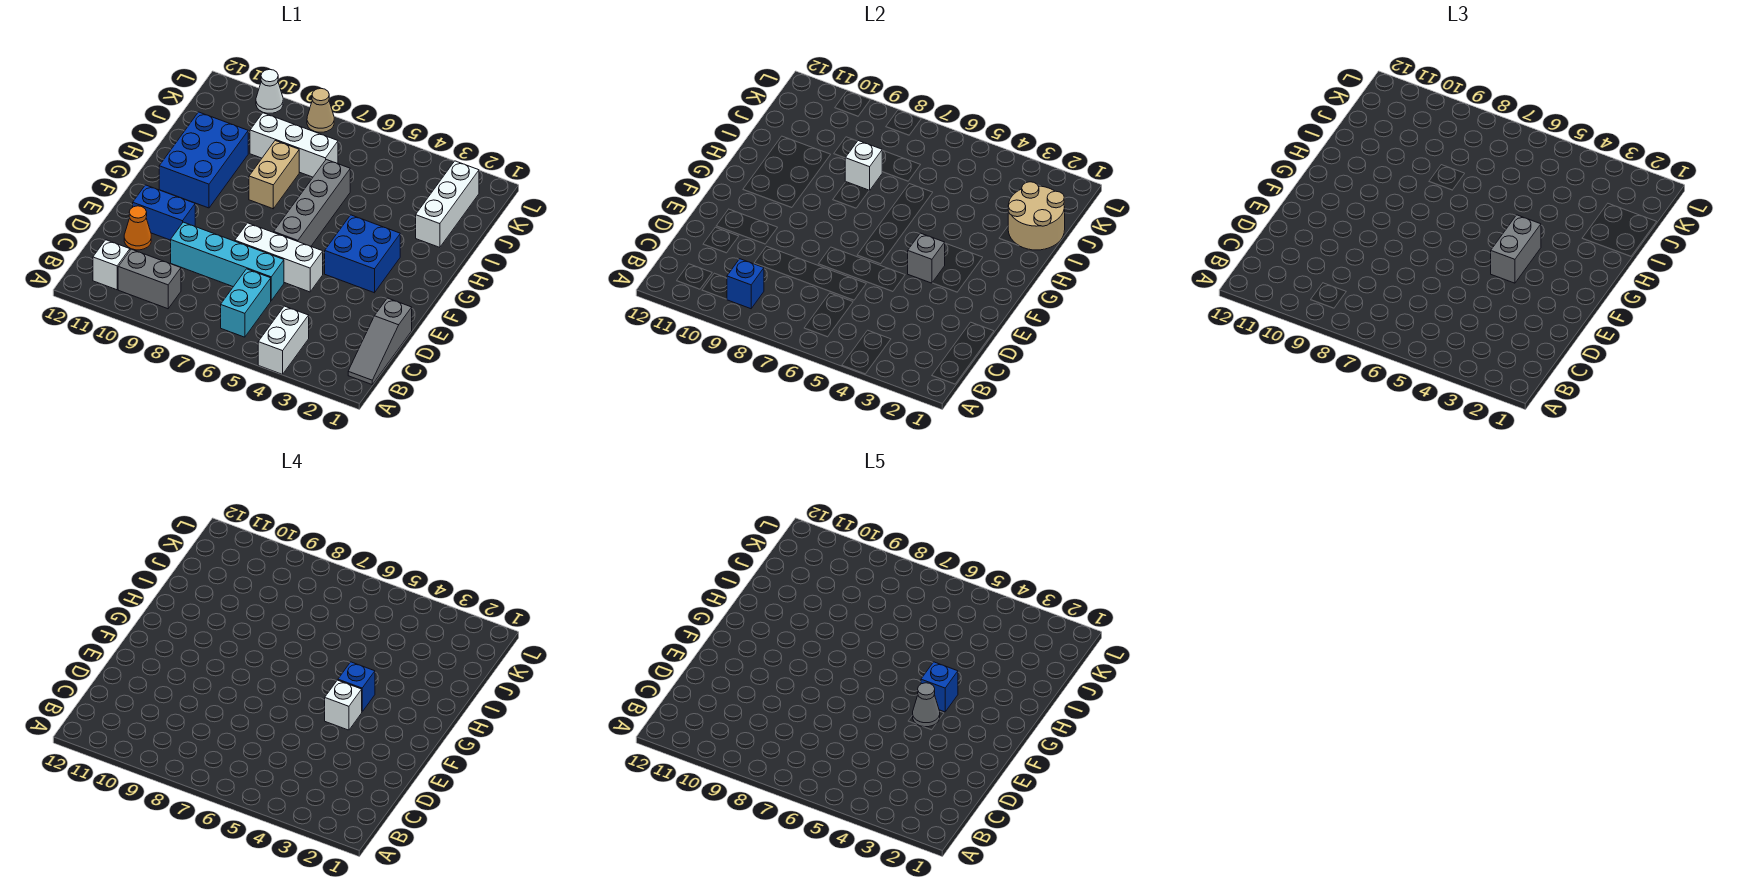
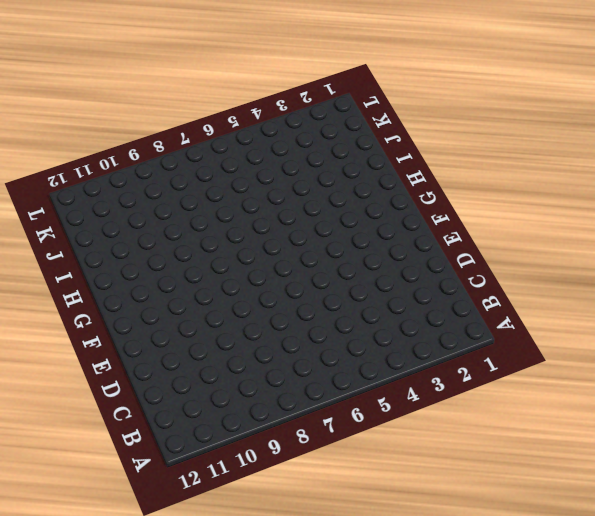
none -> white brick A4:B4 level 1
none -> grey slope B1:D1 level 1 top D
none -> cyan brick B6:C6 level 1

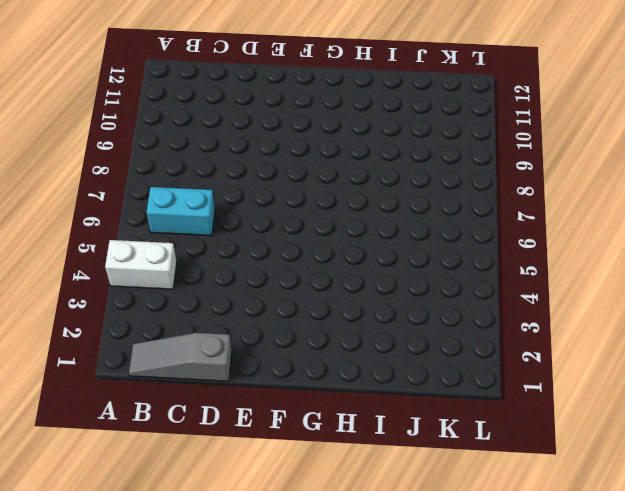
none -> grey brick B9:B10 level 1
none -> white brick B11 level 1
none -> cyan brick D6:D9 level 1

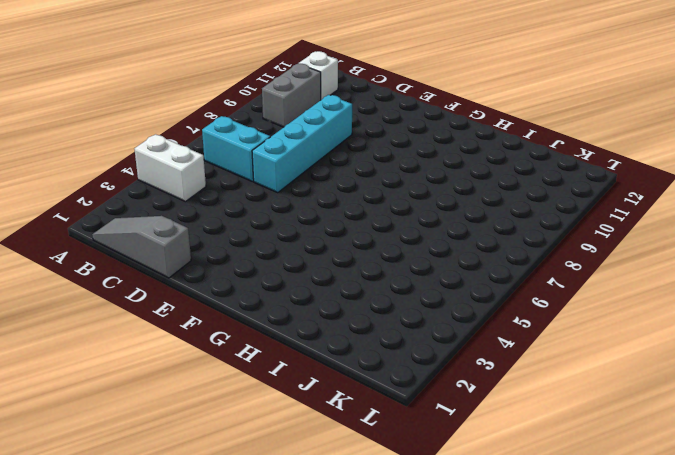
none -> orange cone D11 level 1
none -> white brick E5:E7 level 1
none -> blue brick E10:E11 level 1

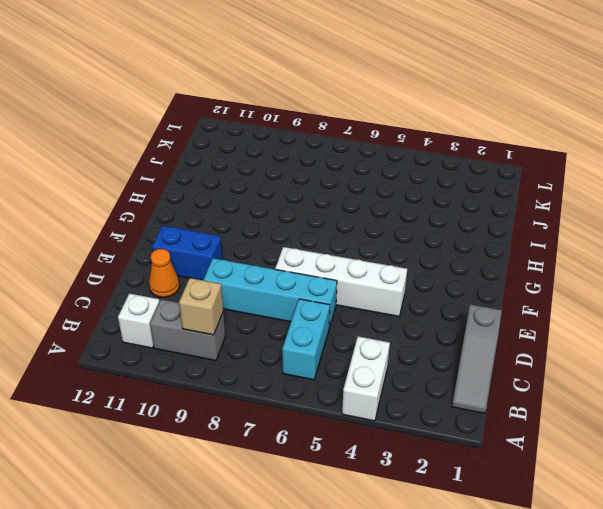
tan brick B9 level 2 -> blue brick B9 level 2
white brick E4:E7 level 1 -> white brick E5:E7 level 1
none -> blue brick F3:G4 level 1
none -> grey brick F6:I6 level 1
none -> blue brick G10:I11 level 1

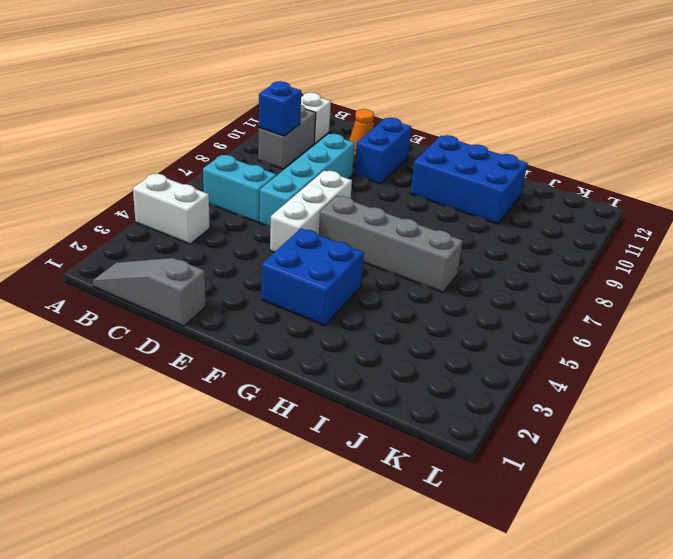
none -> tan brick H8:I8 level 1
none -> white brick I2:K2 level 1
none -> white brick J7:J9 level 1

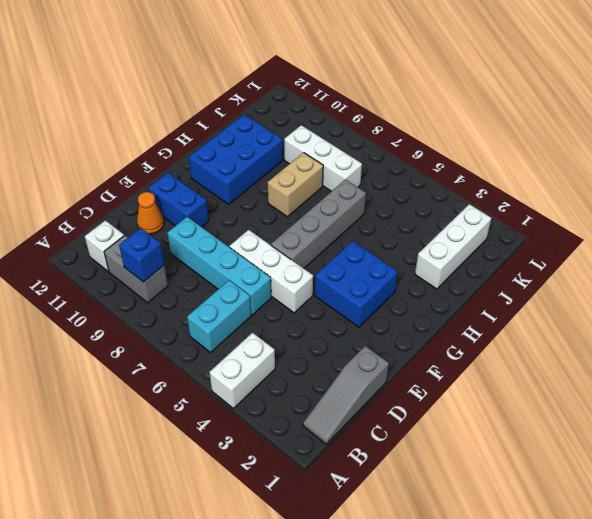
none -> tan cone L8 level 1
none -> white cone L10 level 1
none -> grey brick F4 level 2

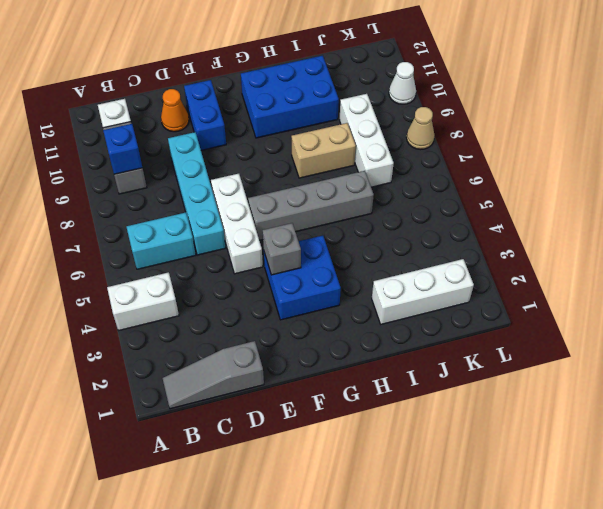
none -> tan round brick I1:J2 level 2
none -> white brick I8 level 2
none -> grey brick F4:G4 level 3

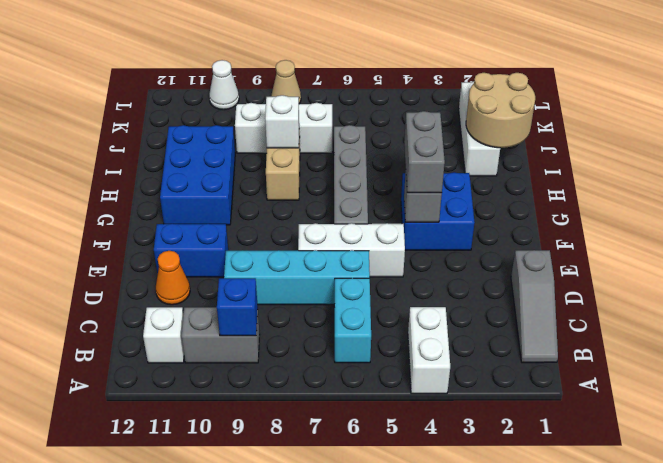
none -> white brick F4 level 4
none -> blue brick G4 level 4
none -> grey cone F4 level 5

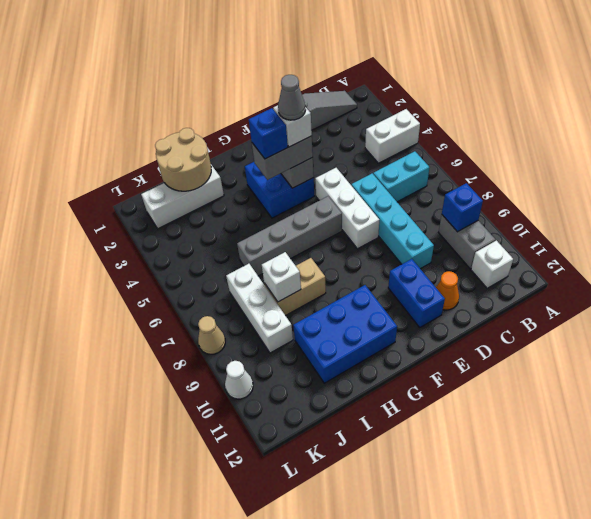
none -> blue brick G4 level 5

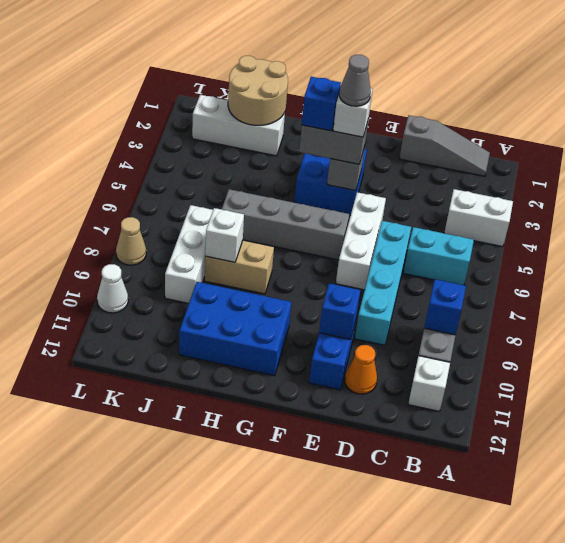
blue brick E10 level 2 -> blue brick G4 level 5

